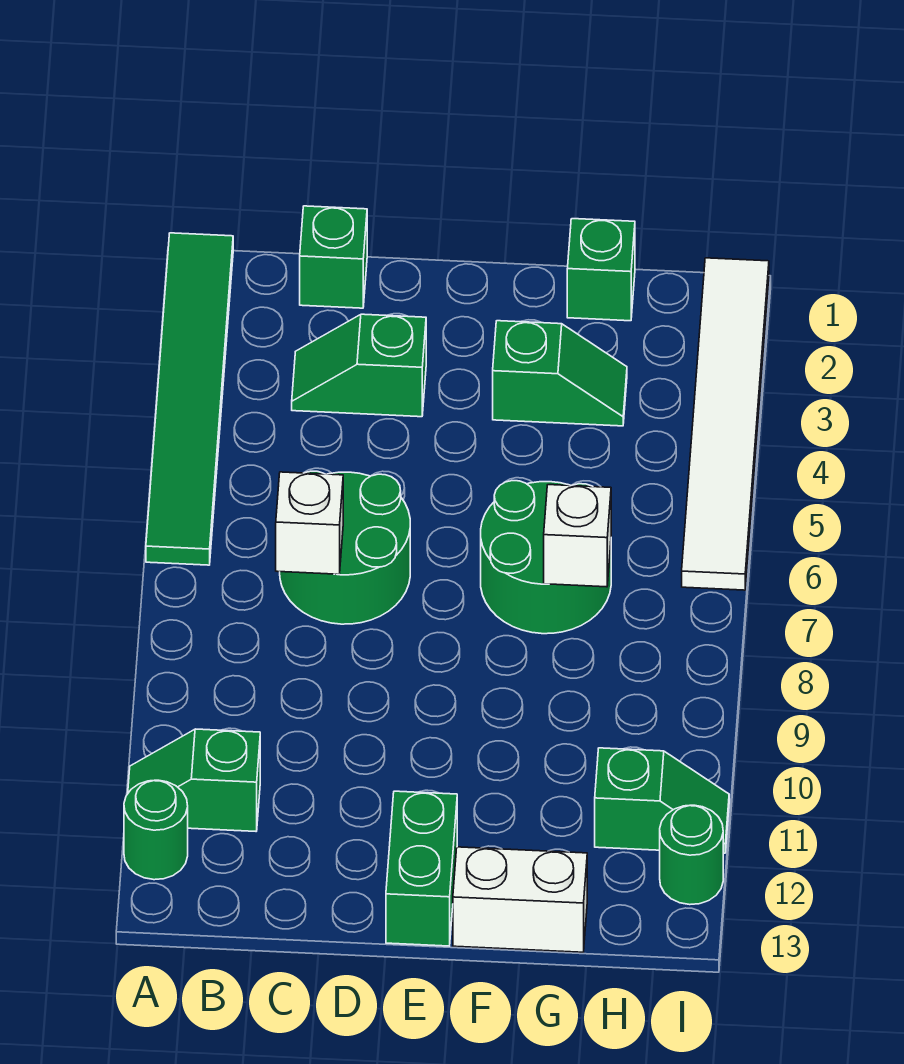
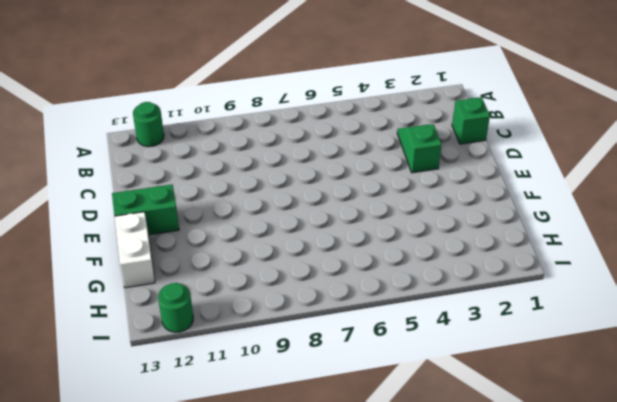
none -> green tile A1:A6 level 1
none -> green slope A11:B11 level 1 top B
none -> green round brick C6:D7 level 1

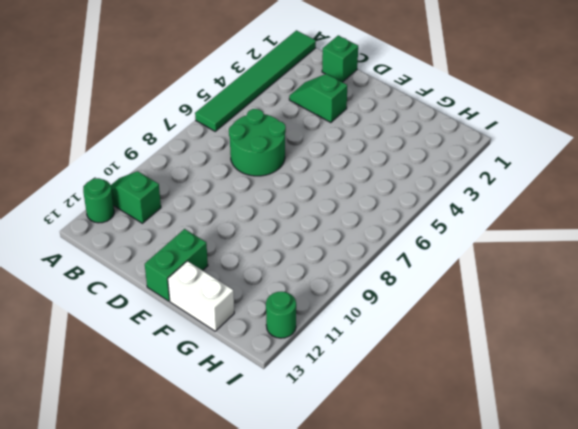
none -> green slope F3:G3 level 1 top F
none -> green round brick F6:G7 level 1
none -> green brick G1 level 1

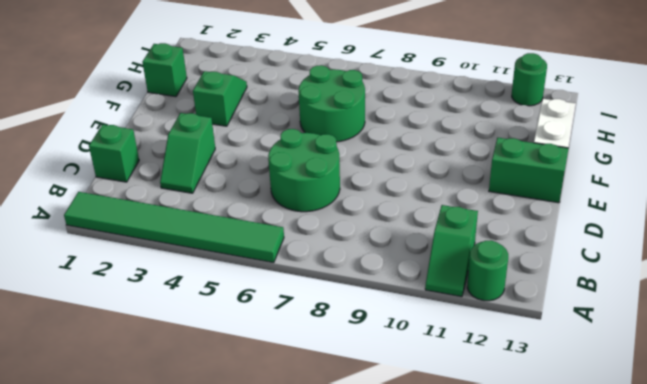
none -> green slope H11:I11 level 1 top H
none -> white tile I1:I6 level 1
none -> white brick C7 level 2

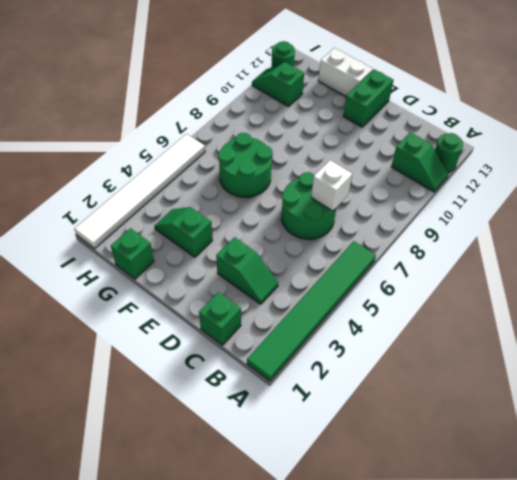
none -> white brick G7 level 2

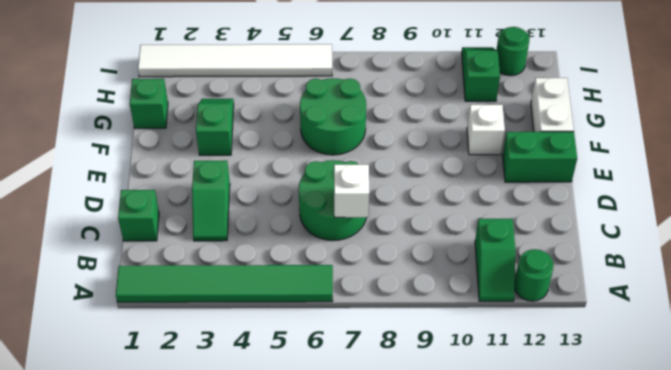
white brick F11 level 1 -> white brick G7 level 2

